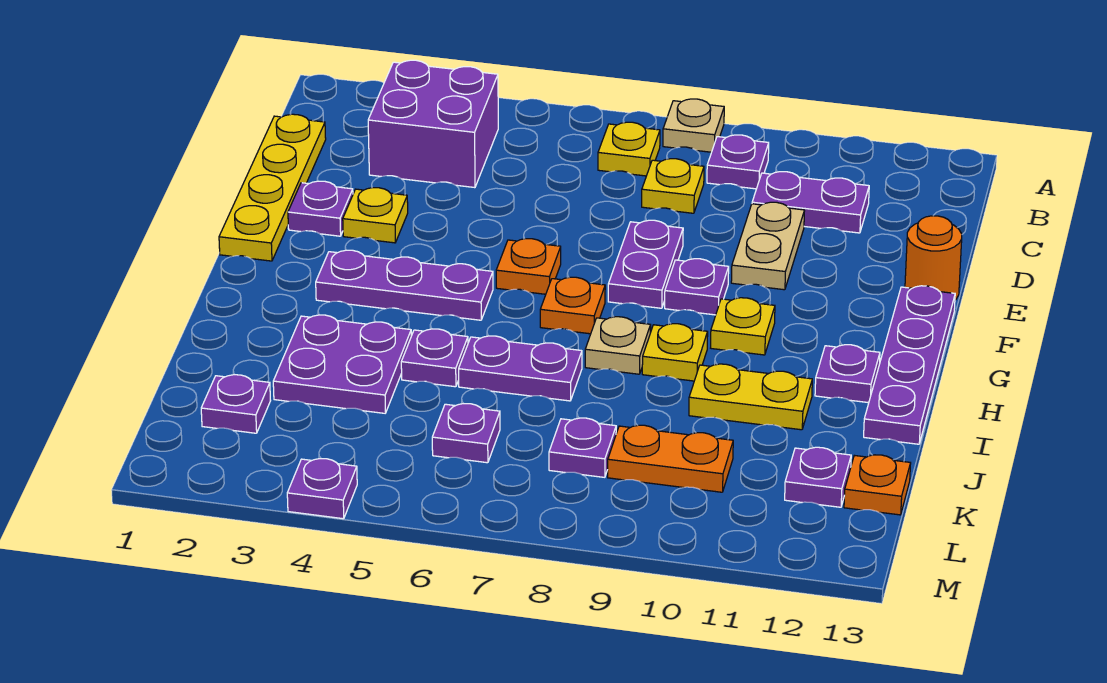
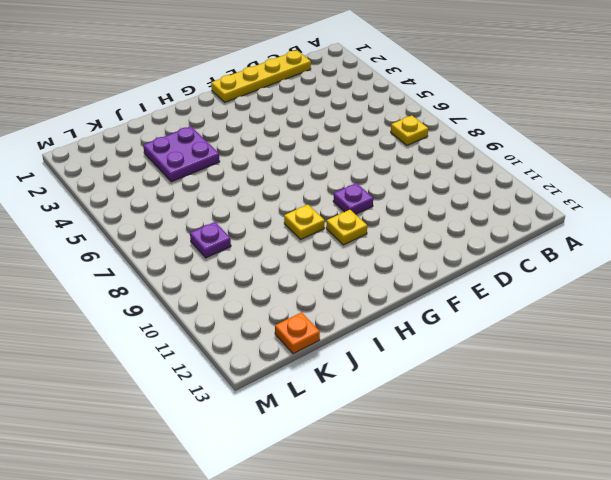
none -> tan plate A8 level 1
none -> purple brick B3:C4 level 1
none -> purple plate B9 level 1
none -> yellow plate C8 level 1

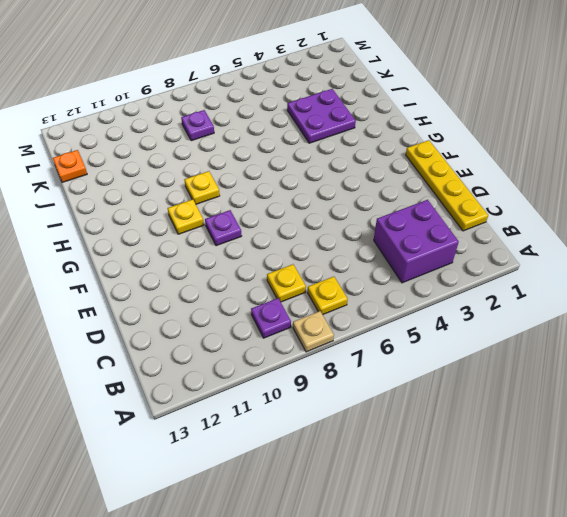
none -> purple plate C10:C11 level 1
none -> tan plate D10:E10 level 1
none -> purple plate E2 level 1
none -> yellow plate E3 level 1

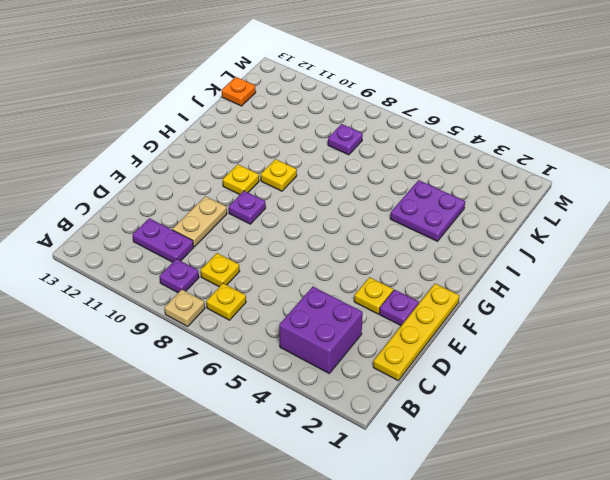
none -> purple plate E8:F8 level 1
none -> orange round brick E13 level 1
none -> orange plate F6 level 1
none -> purple plate F13:I13 level 1

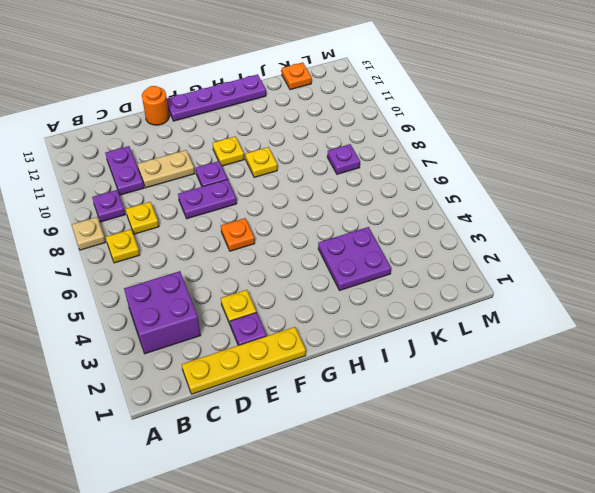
none -> purple plate G3:G5 level 1
none -> orange plate G7 level 1
none -> tan plate H8 level 1
none -> purple plate H12 level 1

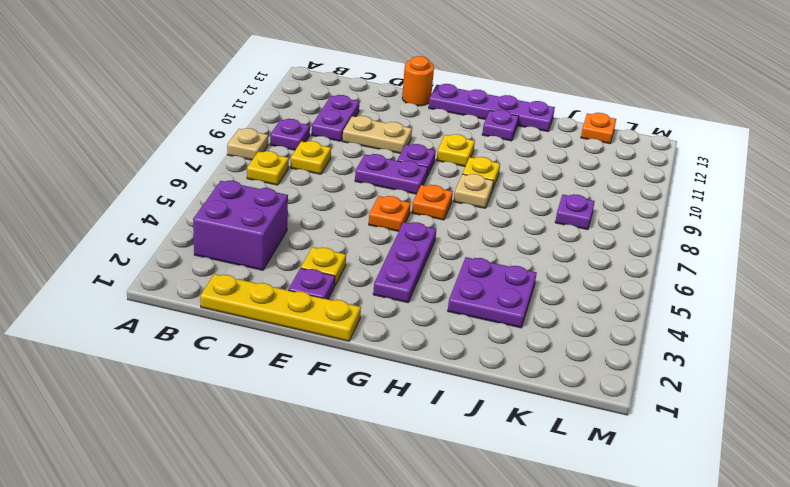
none -> purple plate I5 level 1
none -> purple plate I6:I7 level 1
none -> yellow plate I10:I11 level 1
none -> purple plate K2 level 1

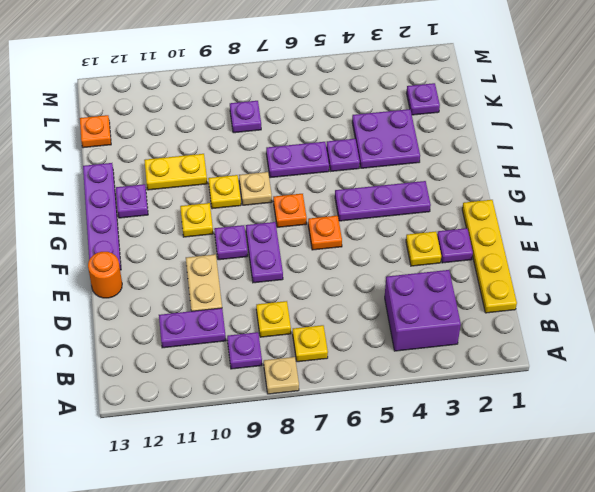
none -> purple plate K6 level 1
none -> orange plate K9:K10 level 1
none -> purple plate K12 level 1
none -> purple plate M4 level 1

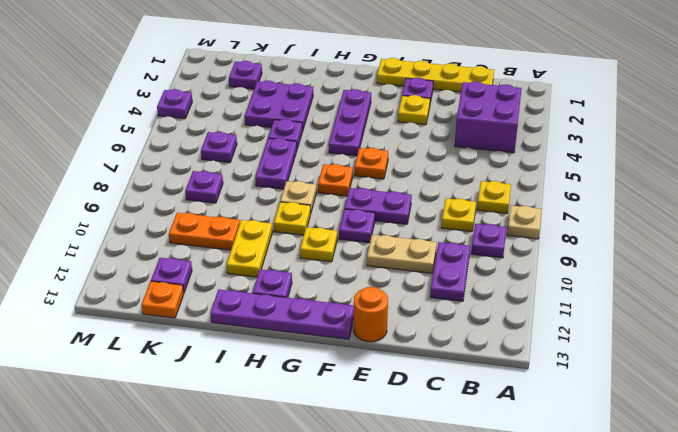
orange plate J10:K10 level 1 -> orange plate K9:K10 level 1

